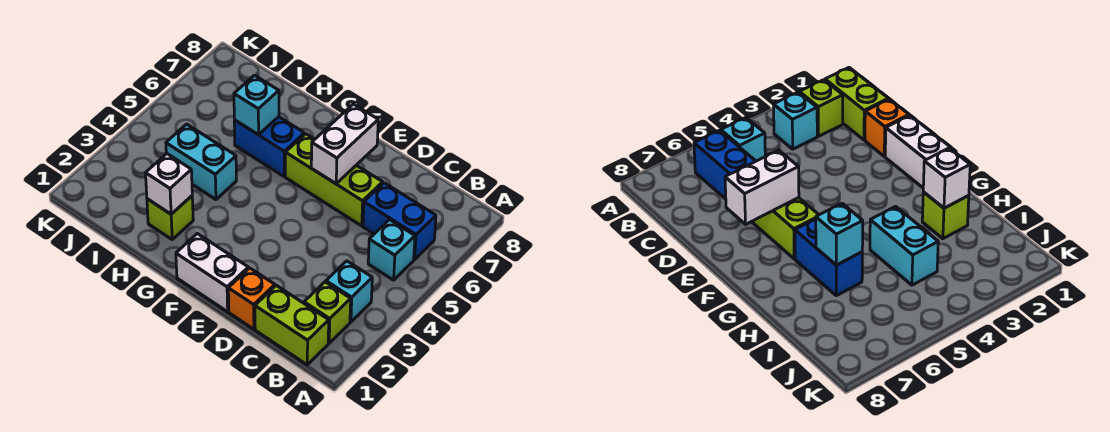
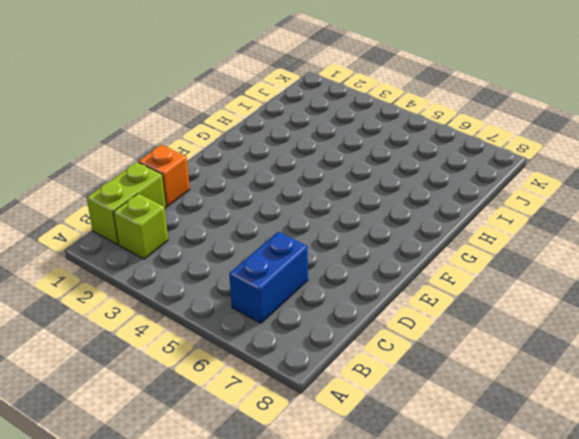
none -> cyan brick B3 level 1
none -> cyan brick B5 level 1
none -> lime brick D6:F6 level 1

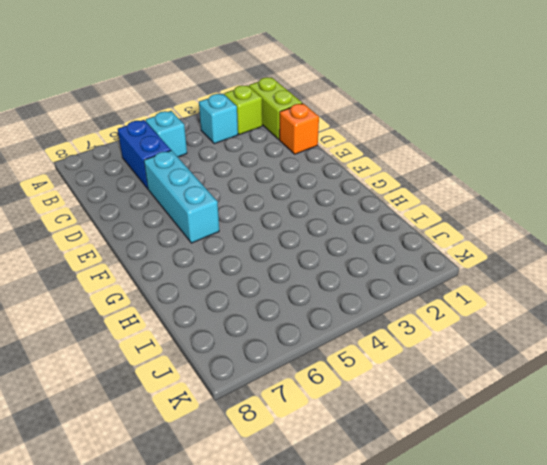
cyan brick D6:F6 level 1 -> lime brick D6:F6 level 1
none -> white brick E1:F1 level 1
none -> blue brick G6:H6 level 1
none -> lime brick H2 level 1

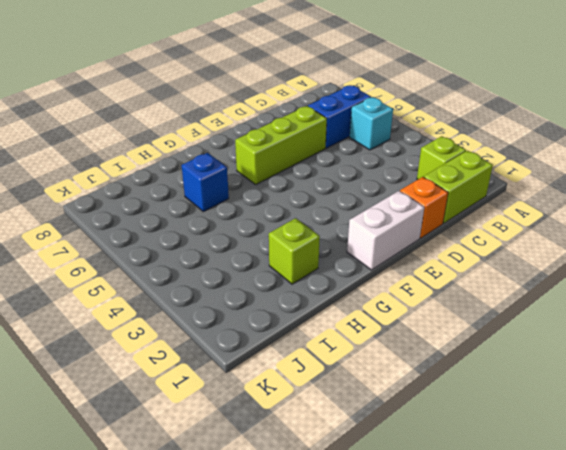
blue brick H6 level 1 -> blue brick G6:H6 level 1
none -> cyan brick B3 level 1
none -> cyan brick H4:I4 level 1
none -> white brick E6:E7 level 2

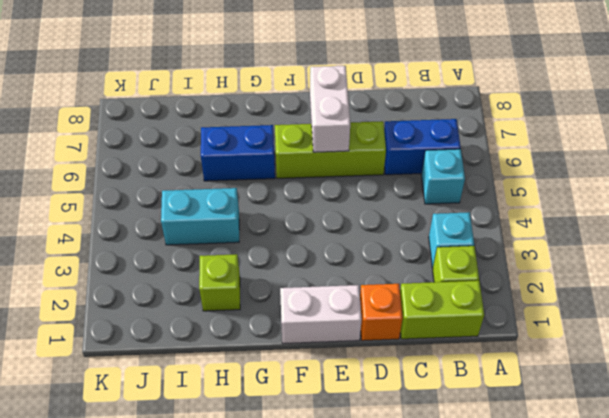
none -> white brick H2 level 2
none -> cyan brick H6 level 2

